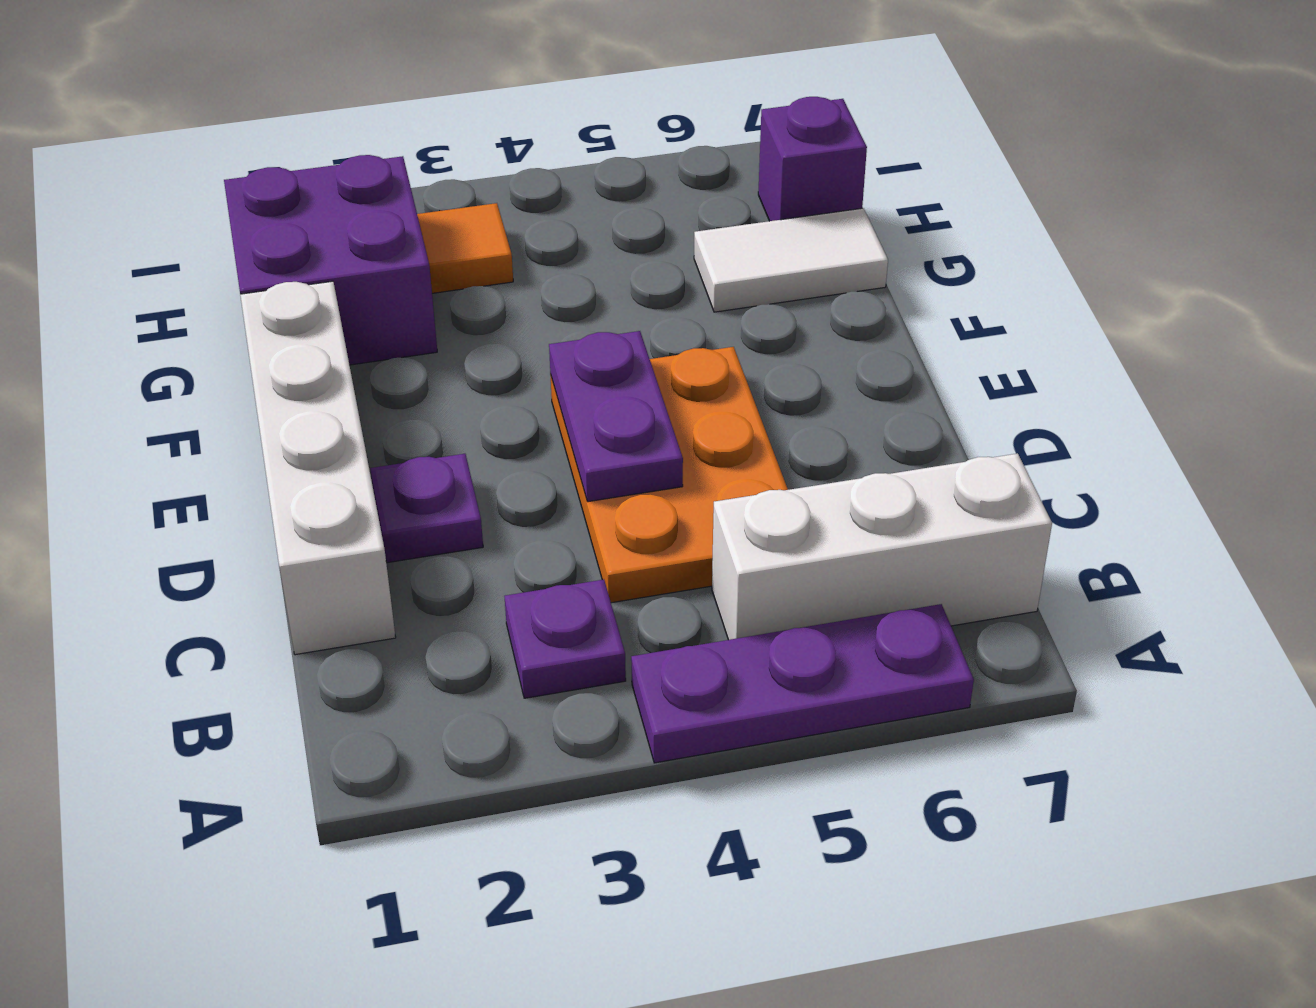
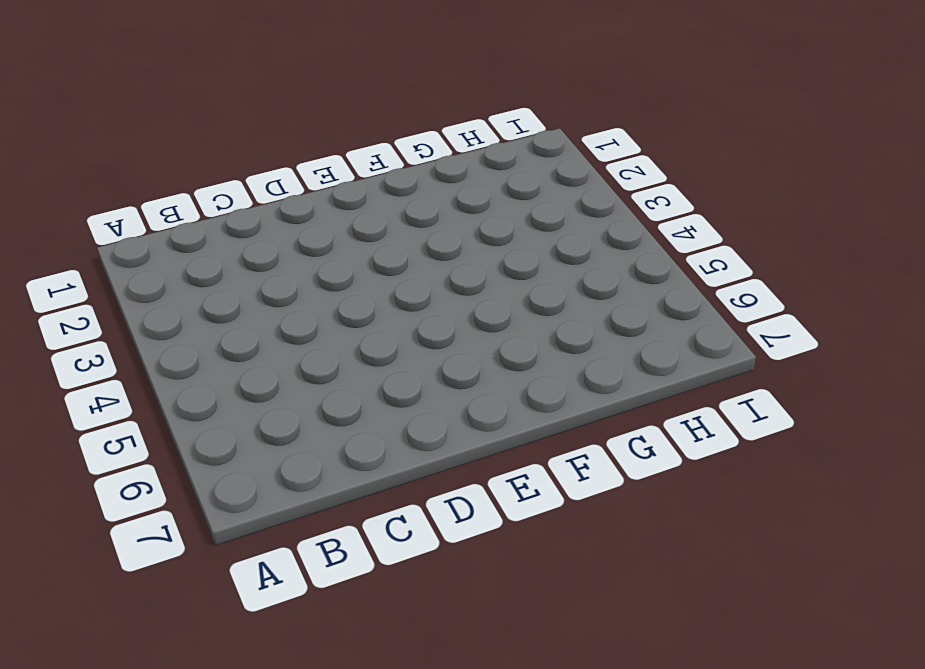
none -> purple plate A4:A6 level 1
none -> purple plate B3 level 1

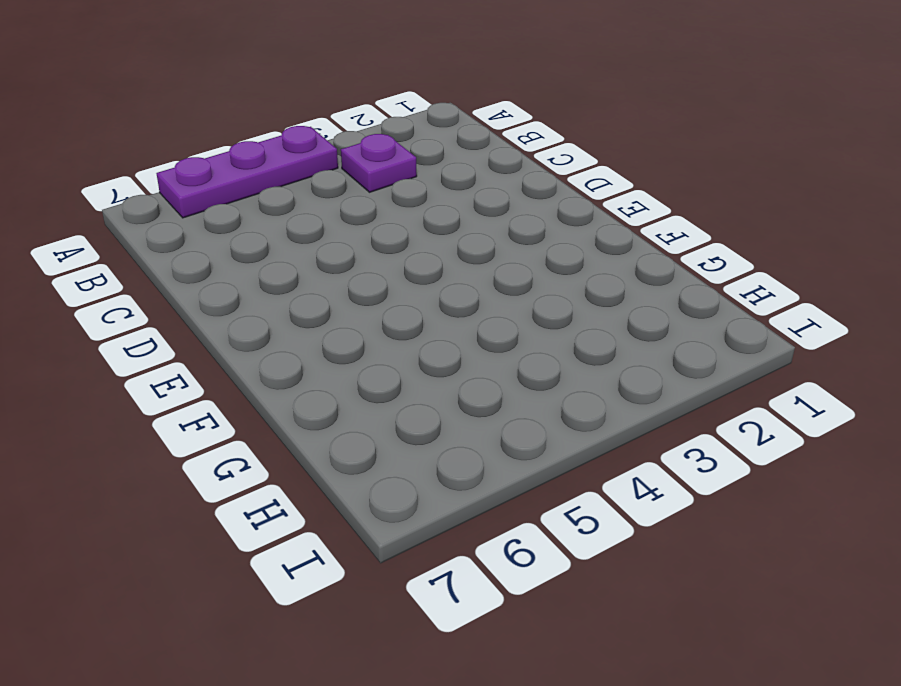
none -> white brick B5:B7 level 1
none -> white brick C1:F1 level 1

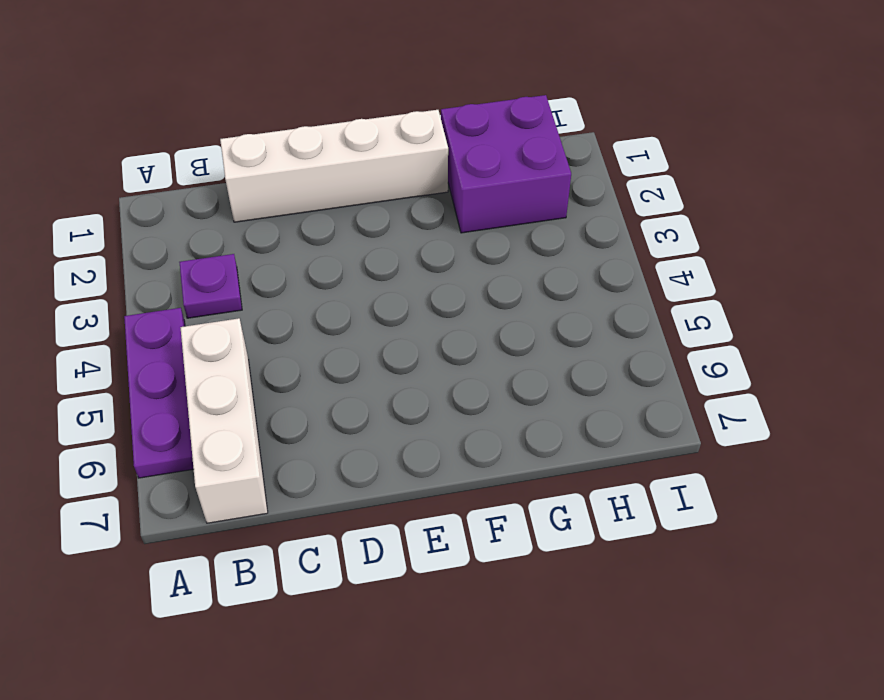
none -> orange plate C4:E5 level 1
none -> purple plate D2 level 1

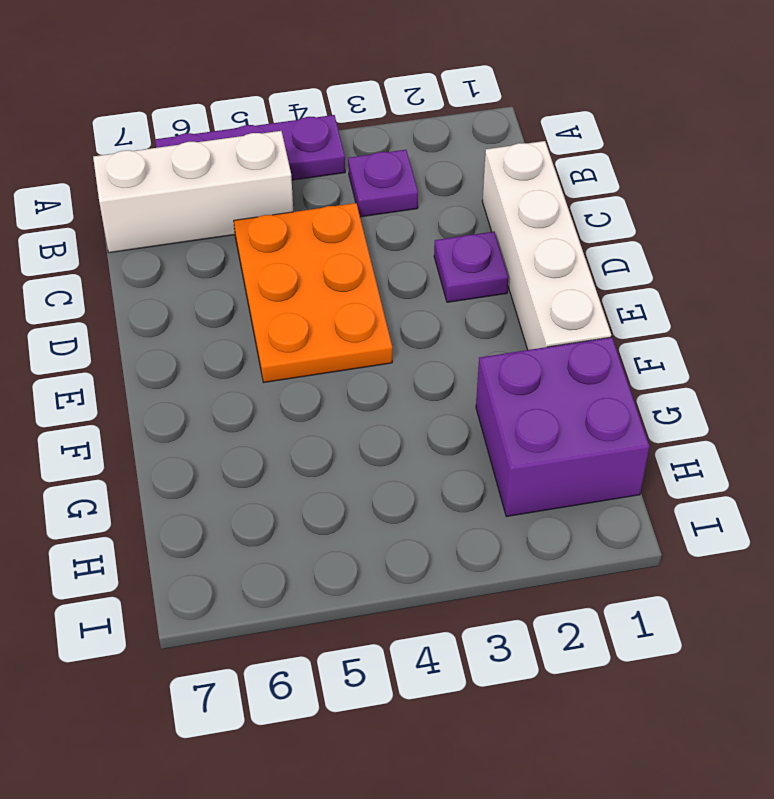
none -> white tile G6:G7 level 1
none -> orange tile H3 level 1

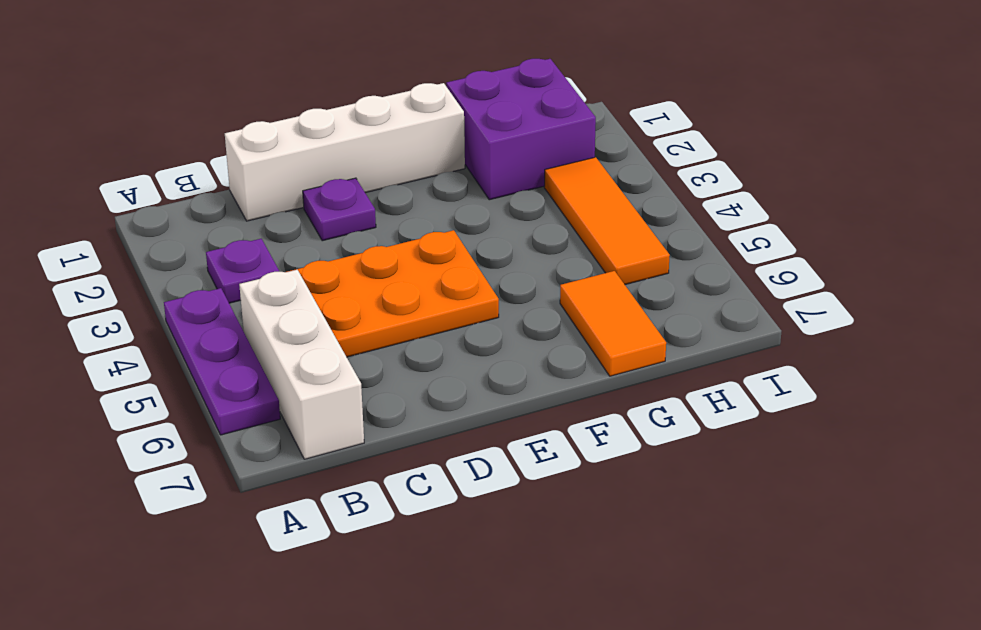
orange tile G6:G7 level 1 -> white tile G6:G7 level 1
orange tile H3:H5 level 1 -> orange tile H3 level 1
none -> purple brick H7 level 1
none -> purple plate D4:E4 level 2

